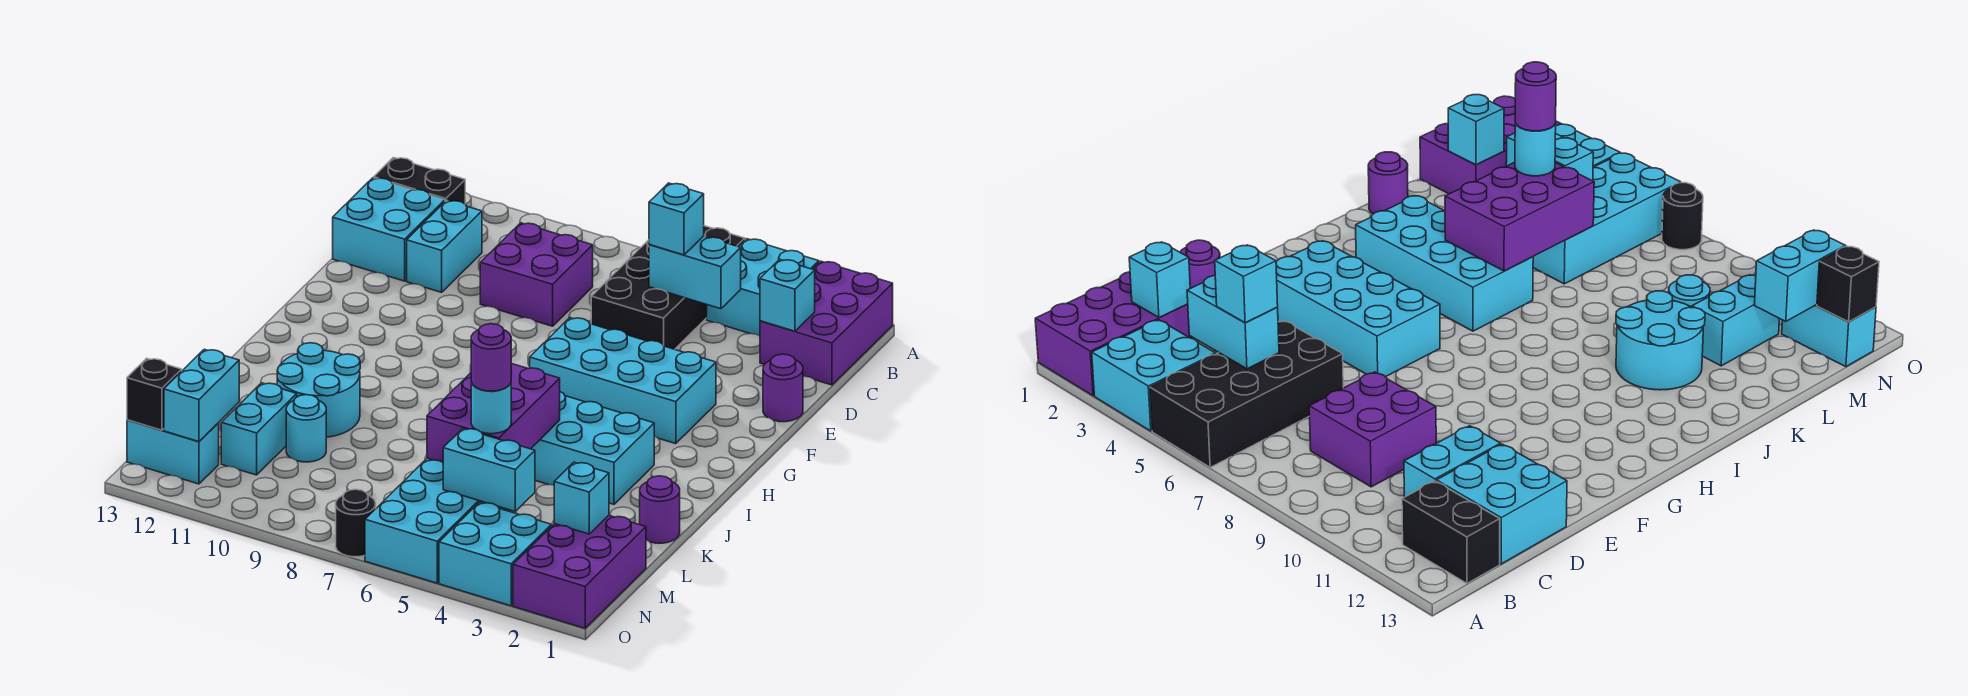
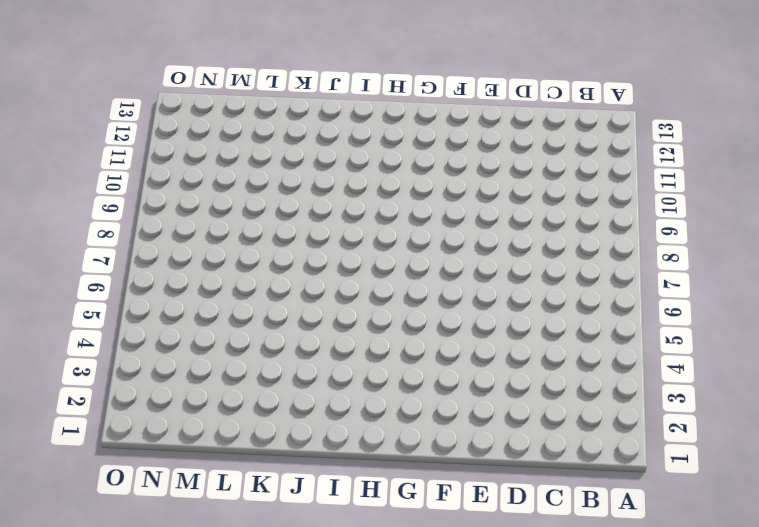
none -> purple brick A1:C2 level 1
none -> cyan brick A3:B4 level 1
none -> black brick A5:D6 level 1

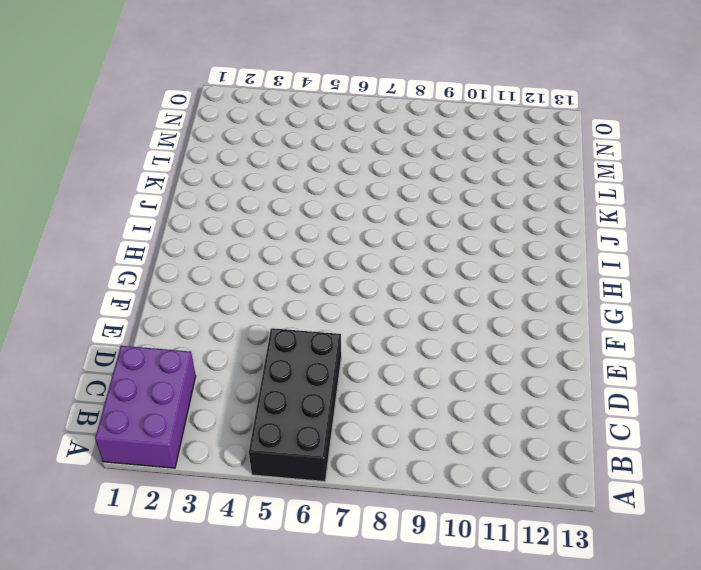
none -> cyan brick A3:B4 level 1
none -> black brick B12:B13 level 1
none -> purple brick C8:D9 level 1

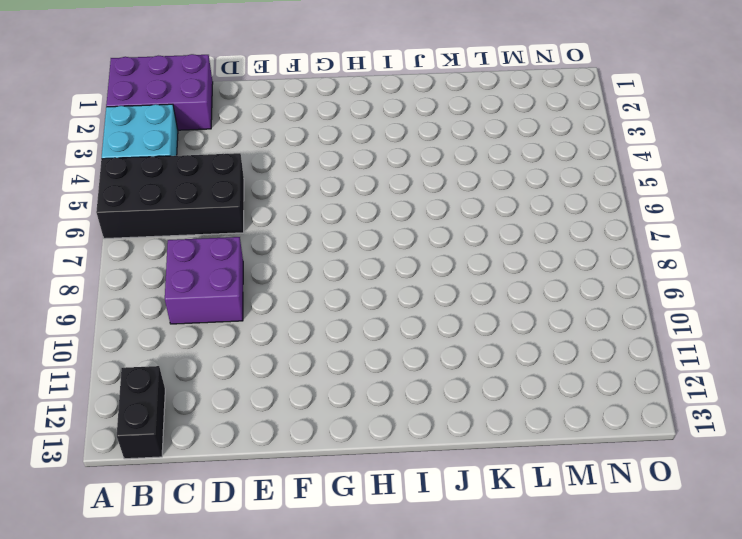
none -> cyan brick C11:D11 level 1
none -> cyan brick C12:D13 level 1
none -> purple round brick E1 level 1

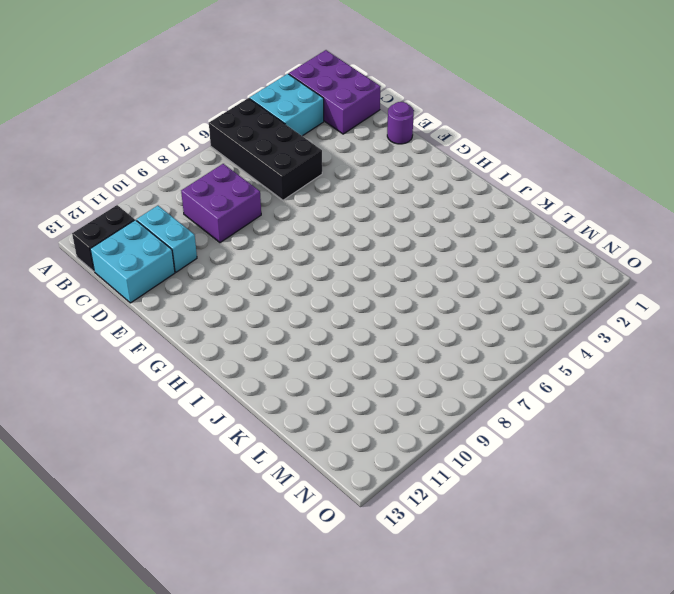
none -> cyan brick F3:G6 level 1
none -> cyan brick I3:J6 level 1
none -> cyan round brick J10:K11 level 1

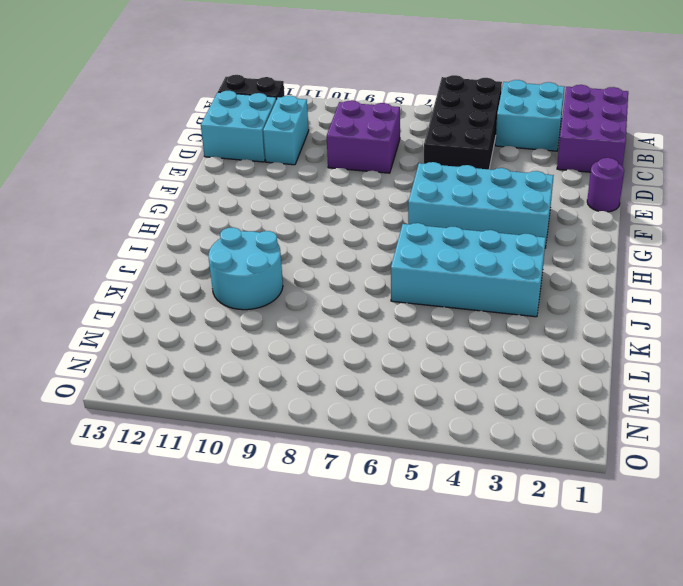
none -> purple round brick K1 level 1
none -> cyan brick L5:O6 level 1
none -> cyan round brick L10 level 1

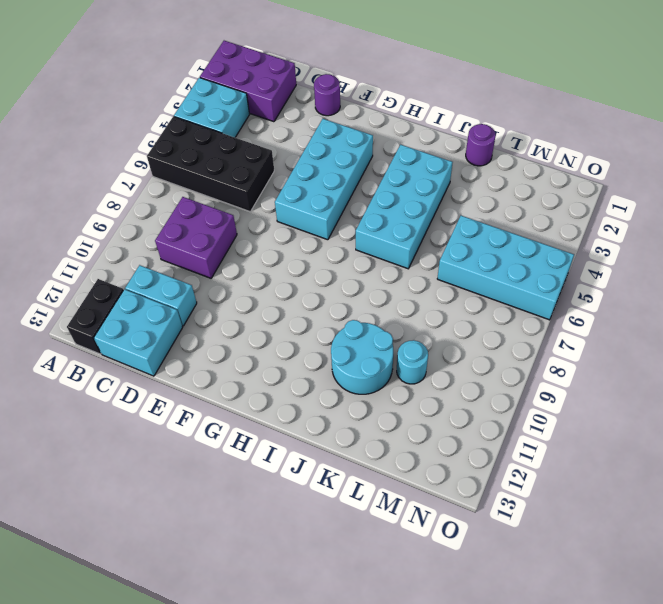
none -> cyan brick L11:M11 level 1
none -> purple brick M1:O2 level 1
none -> cyan brick N3:O4 level 1

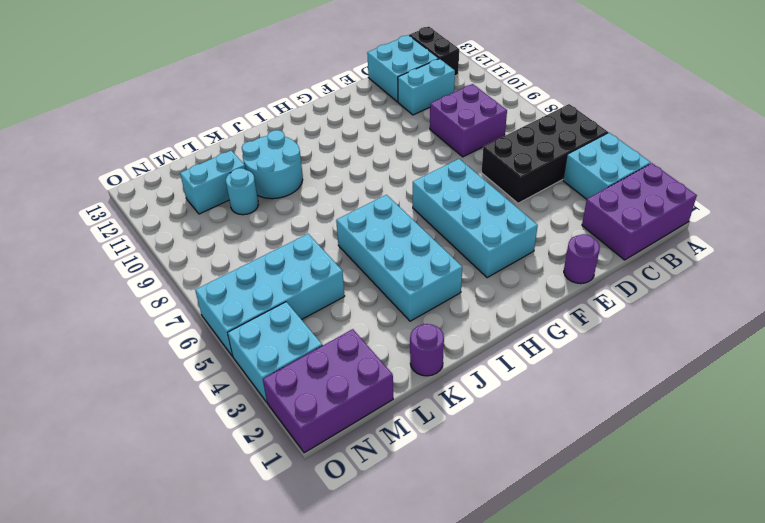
none -> cyan brick N12:N13 level 1
none -> black round brick O7 level 1
none -> cyan brick C2 level 2

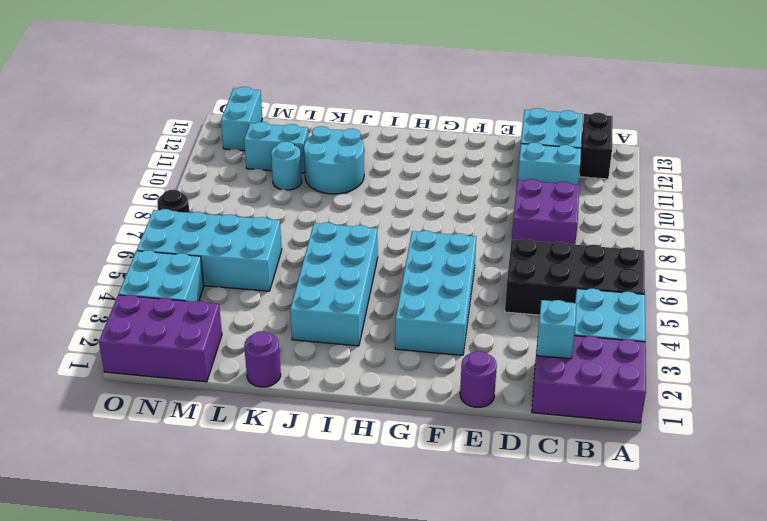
none -> cyan brick C4:C5 level 2
none -> purple brick J5:L6 level 2
none -> cyan brick M2 level 2

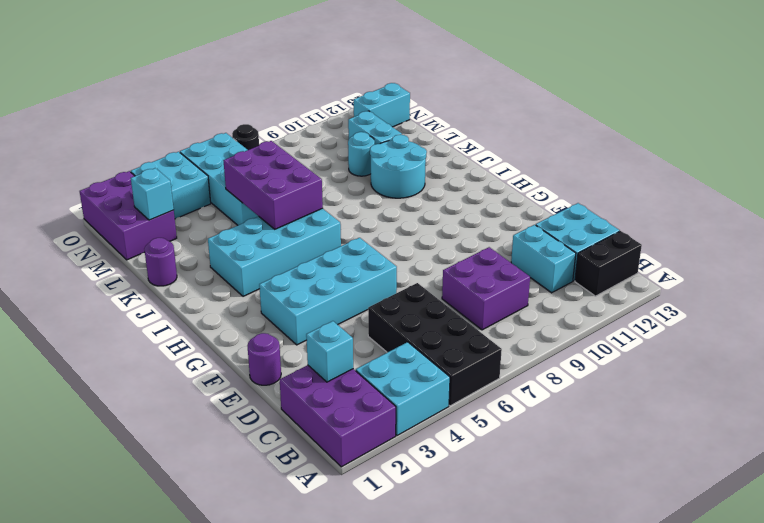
none -> cyan brick C4:C5 level 2
none -> cyan brick M4:M5 level 2
none -> cyan brick M12:N12 level 2

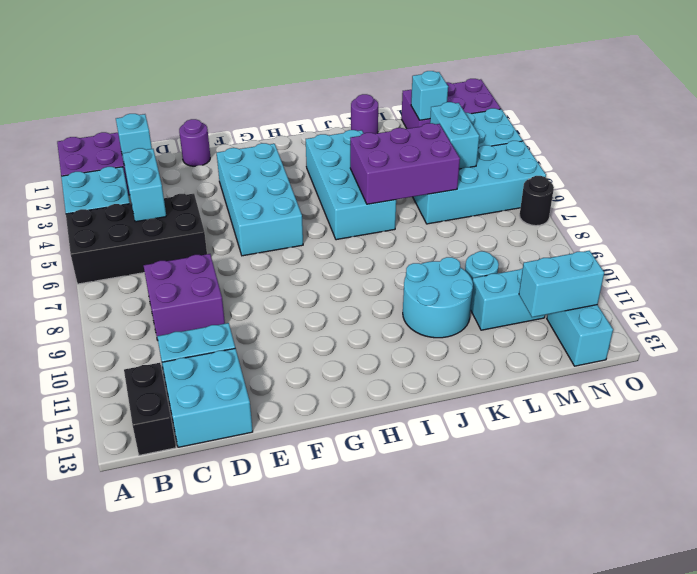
none -> black brick N13 level 2
none -> cyan brick C5 level 3
none -> cyan round brick L5 level 3

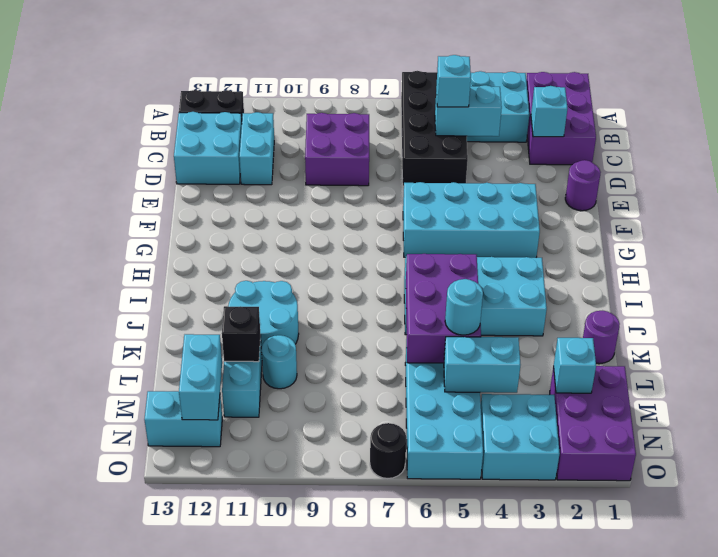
black brick L11 level 2 -> black brick N13 level 2
none -> purple round brick L5 level 4

